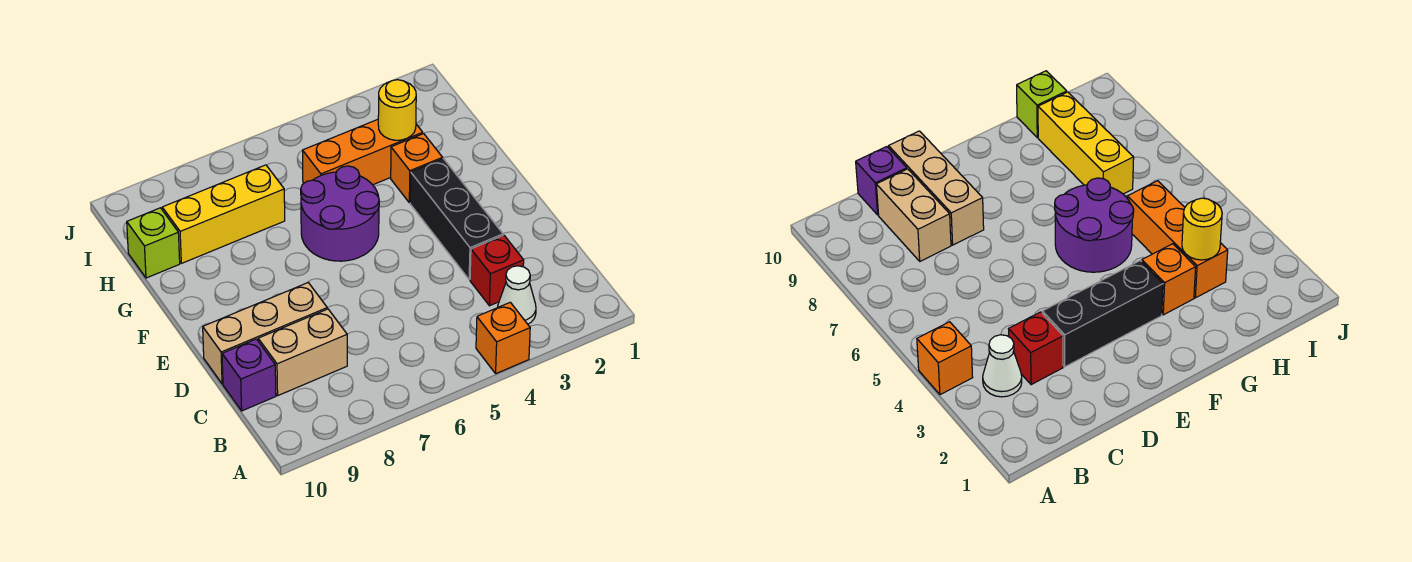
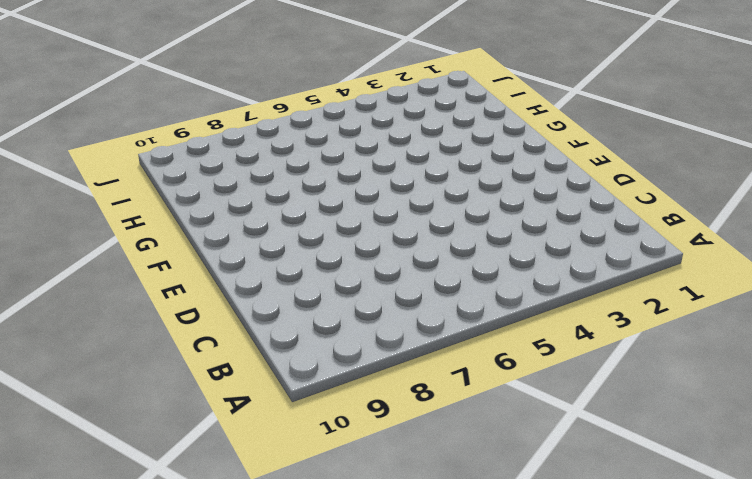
none -> orange brick A4 level 1
none -> white cone B3 level 1
none -> red brick C3 level 1

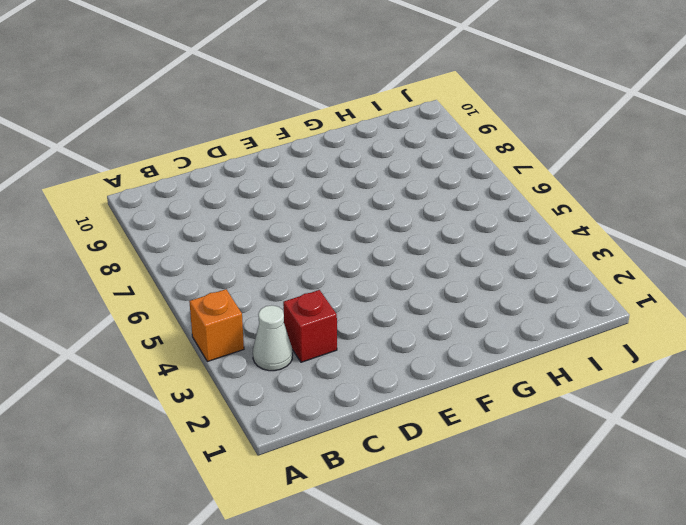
none -> tan brick C8:C9 level 1
none -> purple brick C10 level 1
none -> black brick D3:F3 level 1

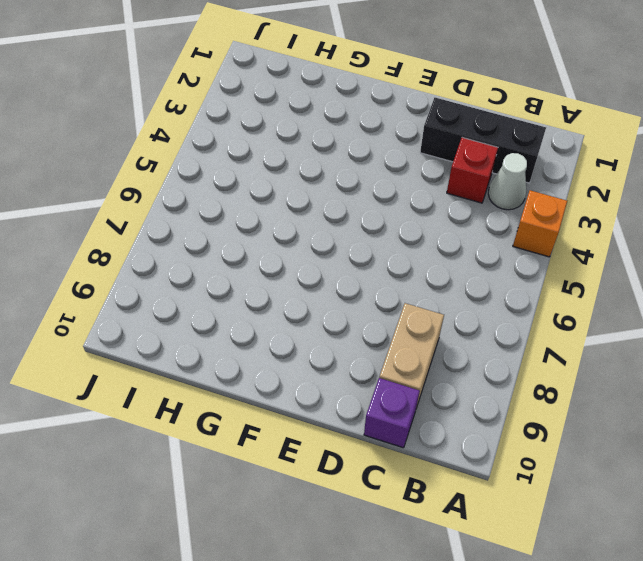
black brick B2:D2 level 1 -> black brick D3:F3 level 1
none -> tan brick D8:D10 level 1
none -> purple round brick F5:G6 level 1
none -> orange brick G3 level 1

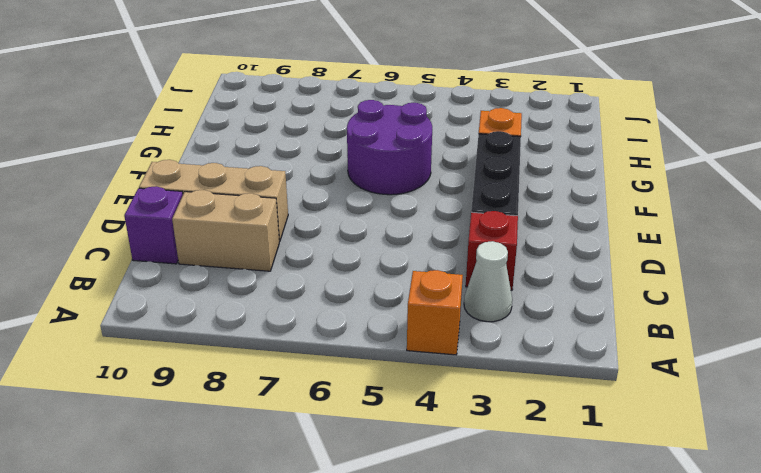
none -> orange brick H3:H5 level 1
none -> yellow brick H7:H9 level 1
none -> lime brick H10 level 1

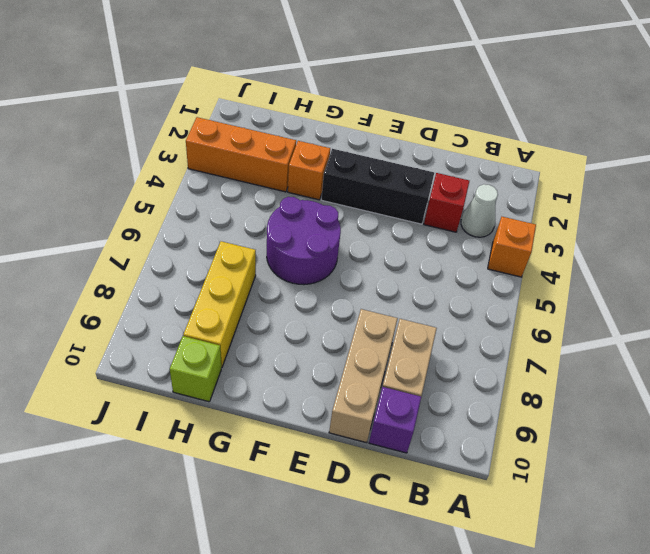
orange brick H3:J3 level 1 -> orange brick H3:H5 level 1
none -> yellow round brick H3 level 2

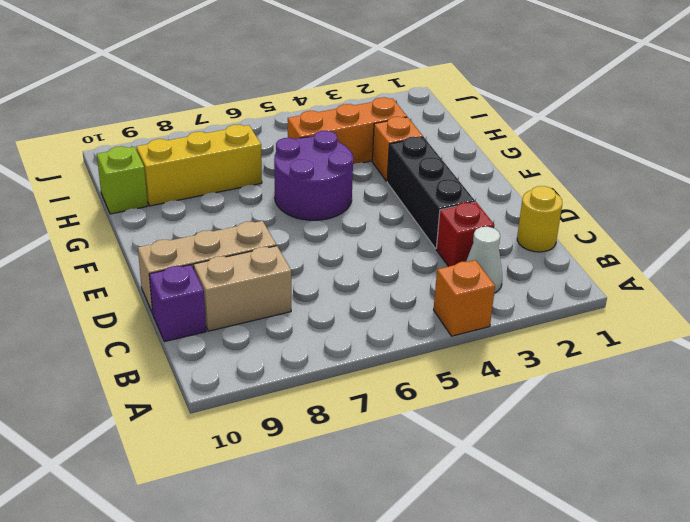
yellow round brick C1 level 1 -> yellow round brick H3 level 2

